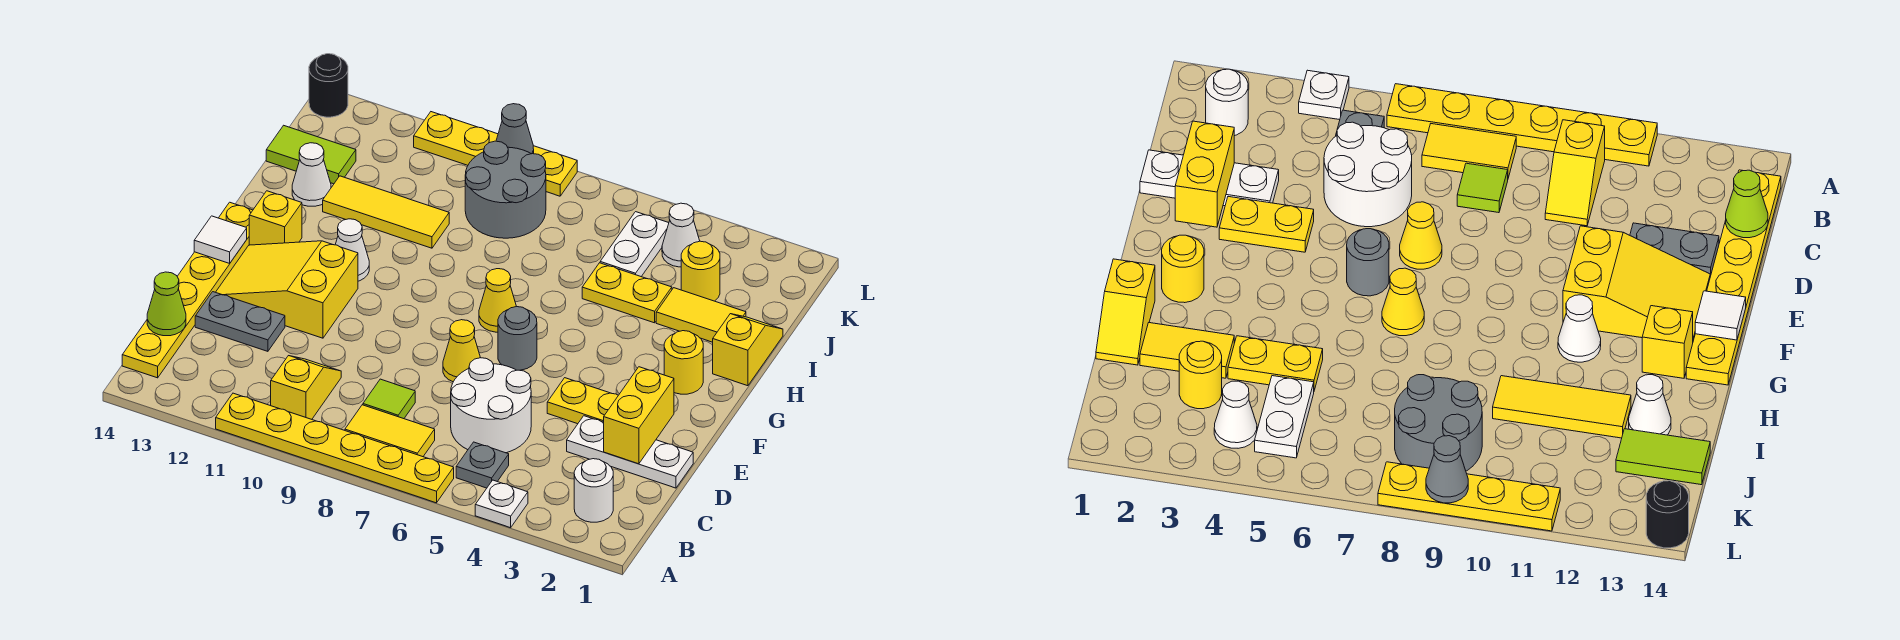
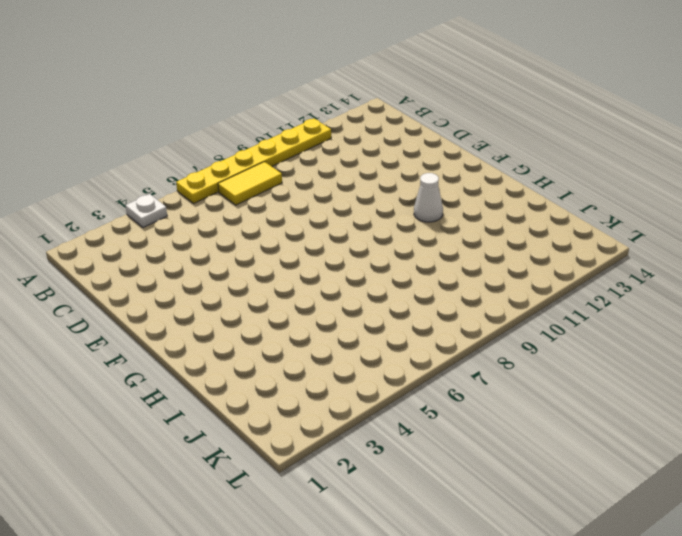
none -> white round brick B2 level 1
none -> grey plate B5 level 1
none -> yellow slope B10:C10 level 1 top B
none -> yellow plate B14:G14 level 1

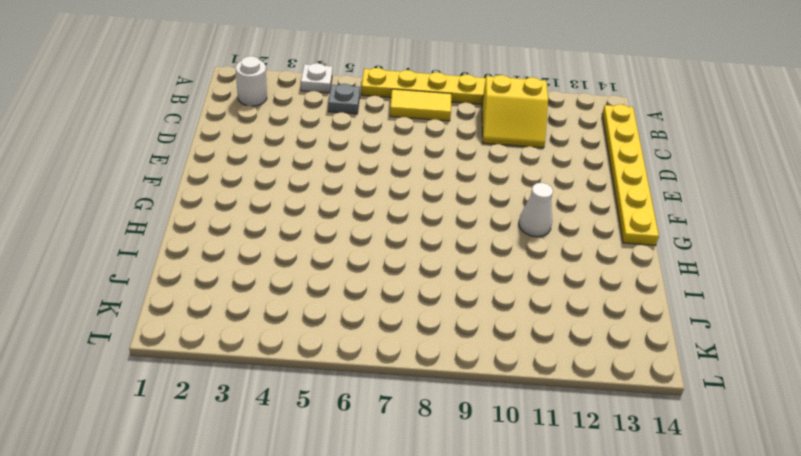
yellow slope B10:C11 level 1 top B -> yellow slope B10:C10 level 1 top B
none -> white round brick C5:D6 level 1
none -> lime tile C8 level 1
none -> white plate D1:D3 level 1
none -> grey plate D12:D13 level 1

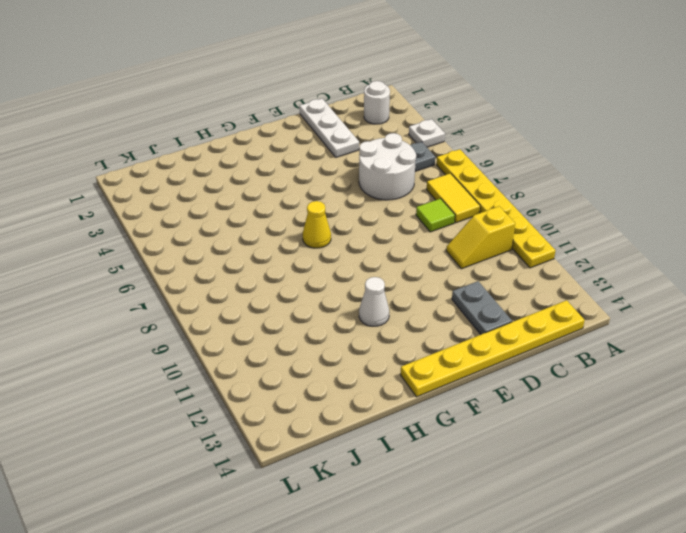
none -> yellow plate E3:E4 level 1
none -> yellow cone E7 level 1
none -> yellow slope E11:F13 level 1 top 11
none -> grey round brick F6 level 1

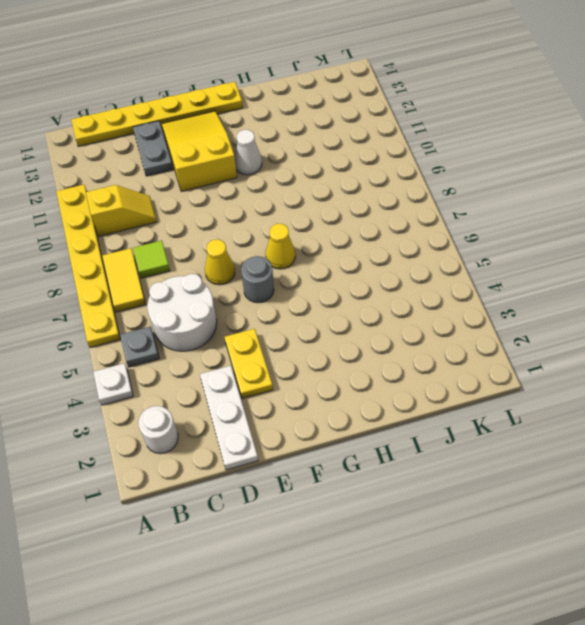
none -> yellow round brick G2 level 1
none -> yellow brick G13 level 1
none -> yellow slope H1:I1 level 1 top H
none -> yellow tile I2:I3 level 1

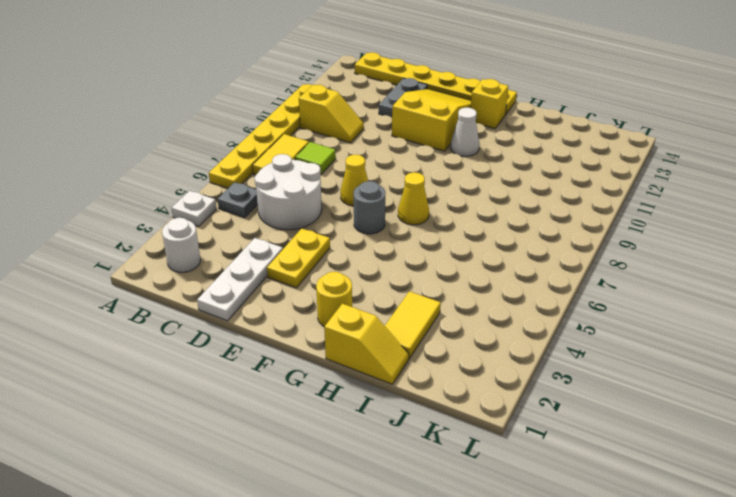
none -> yellow plate I4:I5 level 1
none -> yellow tile I10:I12 level 1
none -> white cone I13 level 1
none -> yellow round brick J3 level 1

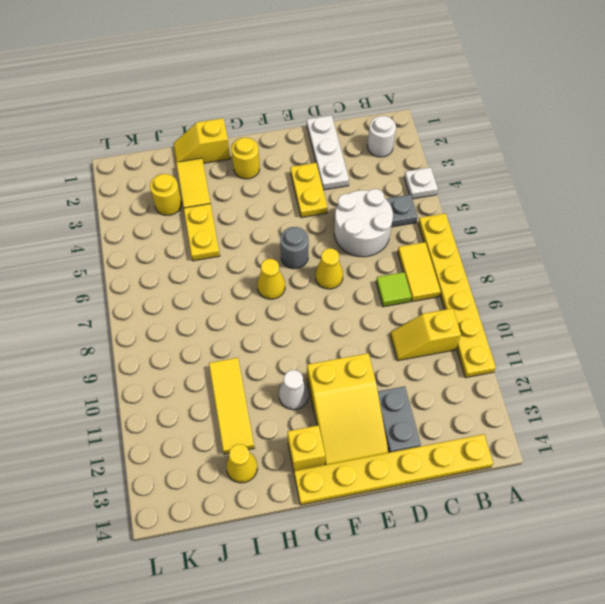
yellow cone I13 level 1 -> white cone I13 level 1
none -> white plate J5:K5 level 1
none -> grey round brick J8:K9 level 1
none -> lime tile J13:J14 level 1
none -> white cone K4 level 1

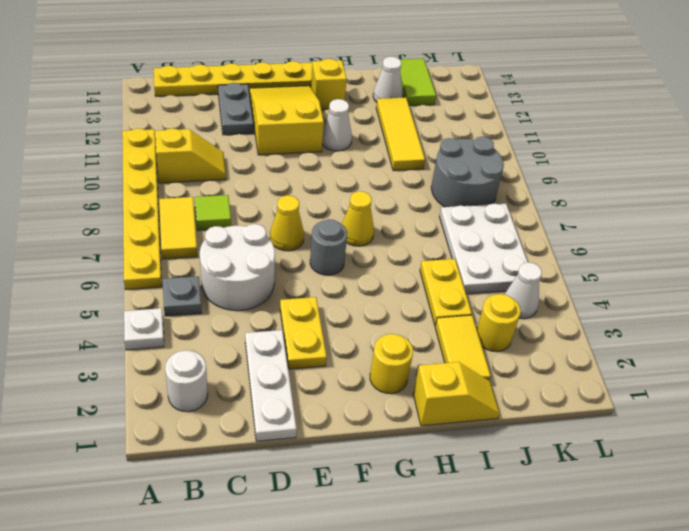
white plate J5:K7 level 1 -> white plate J5:K5 level 1
none -> yellow plate L8:L11 level 1
none -> black round brick L14 level 1
none -> lime cone C14 level 2
none -> yellow brick D2:E2 level 2

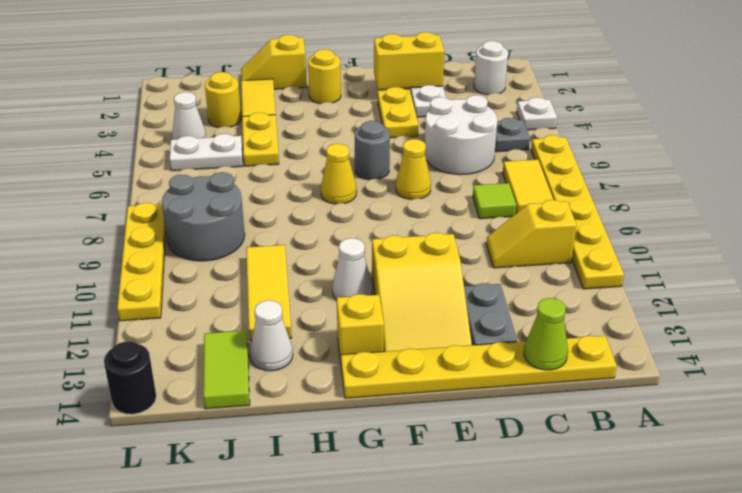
none -> white tile F14 level 2
none -> grey cone L9 level 2

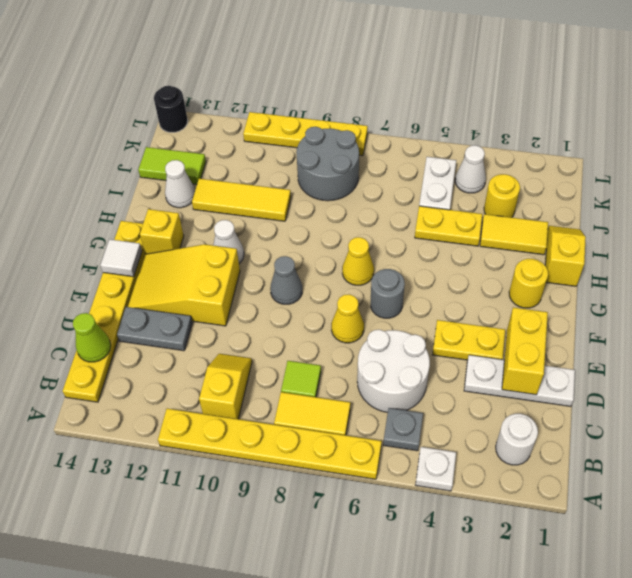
grey cone F9 level 1 -> grey cone L9 level 2

